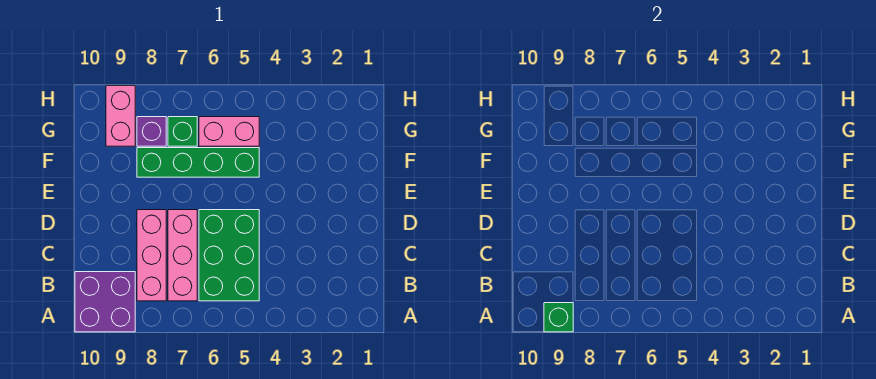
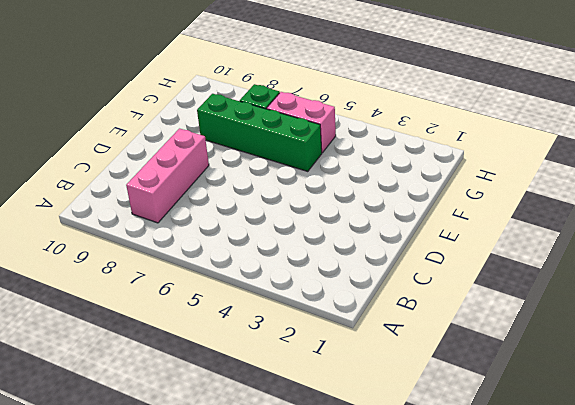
none -> purple brick A9:B10 level 1
none -> green brick B5:D6 level 1

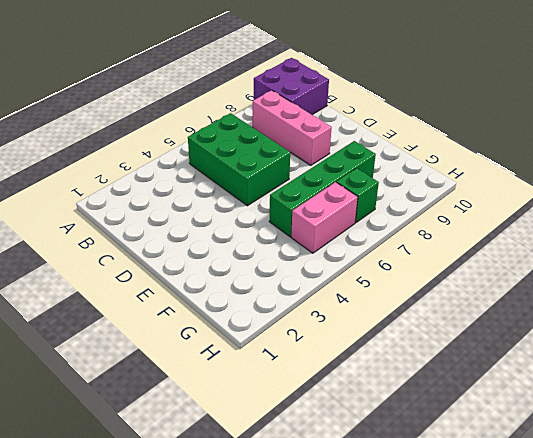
none -> pink brick B7:D7 level 1
none -> purple brick G8 level 1

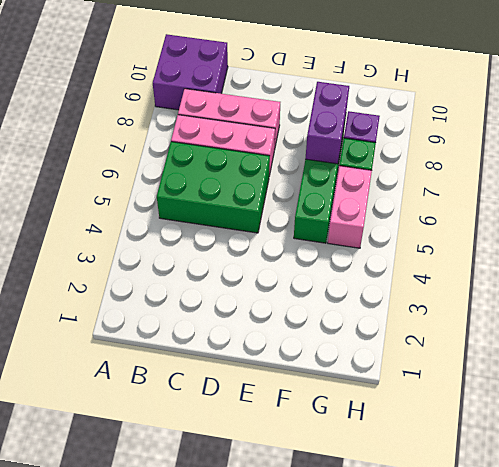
purple brick F7:F8 level 2 -> none
none -> pink brick G9:H9 level 1
none -> green brick A9 level 2

